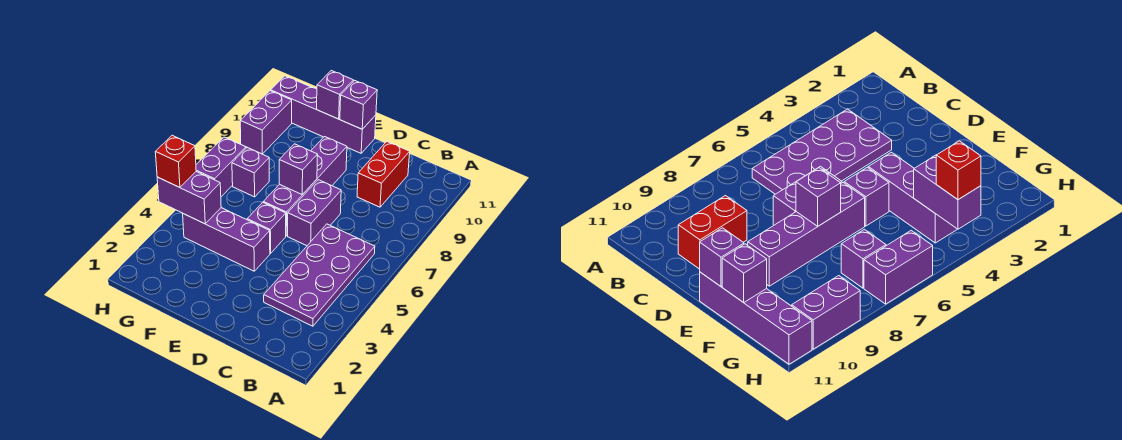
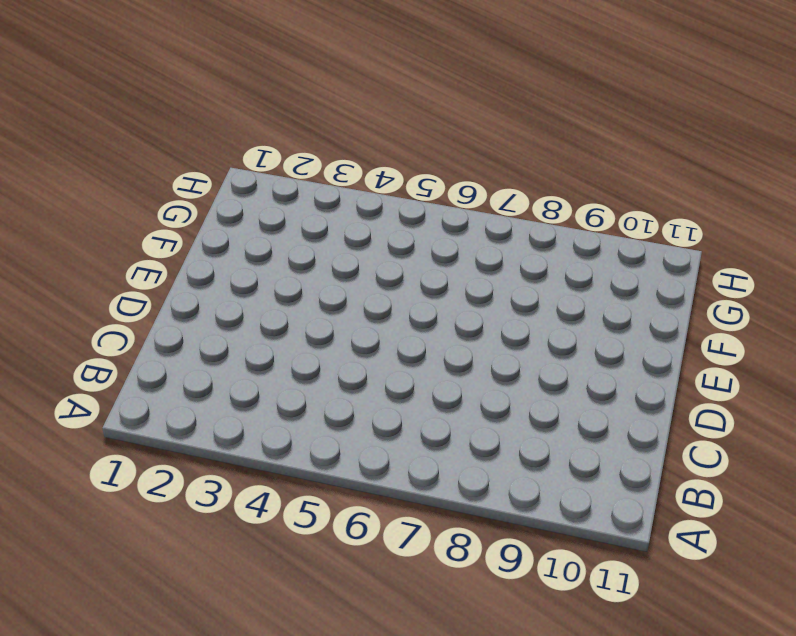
none -> purple plate B3:C6 level 1
none -> red brick C9:C10 level 1
none -> purple brick D6:D7 level 1

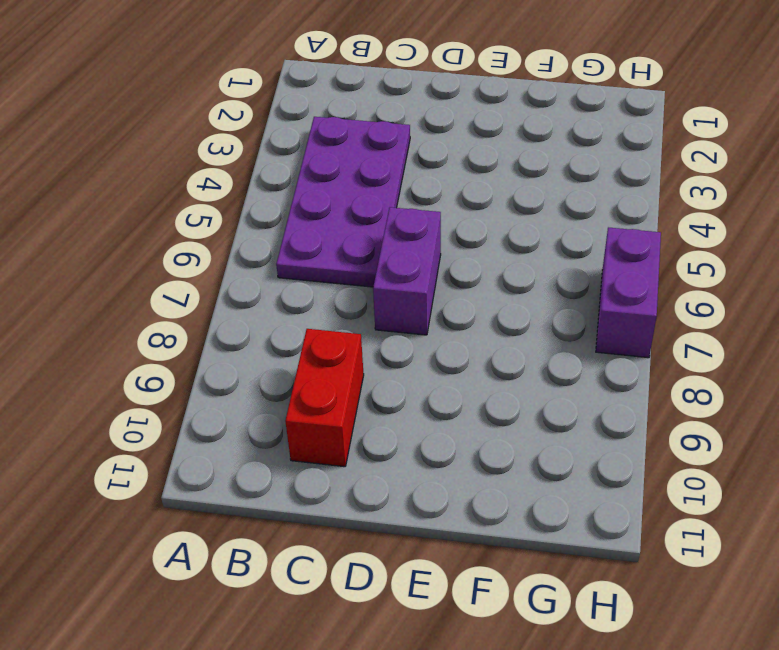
none -> purple brick E4:G4 level 1
none -> purple brick E5 level 1
none -> purple brick E6:E9 level 1

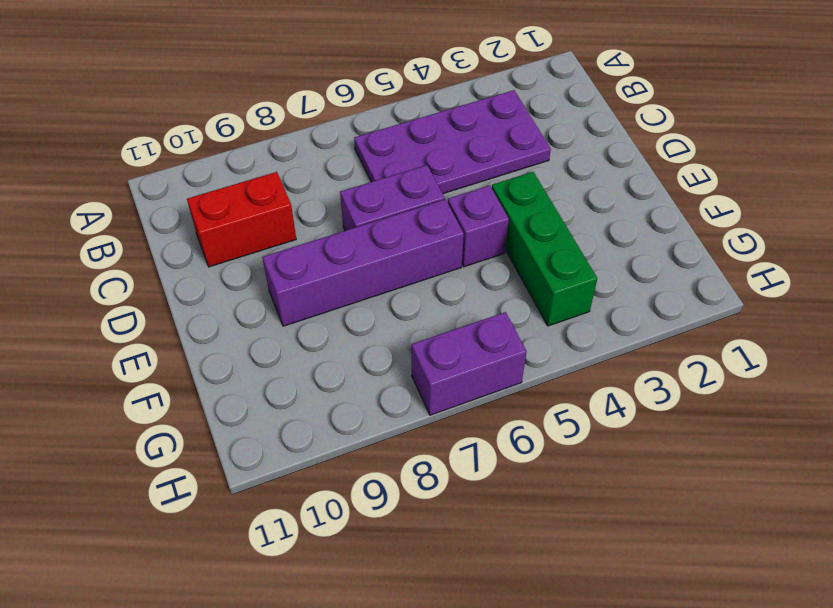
green brick E4:G4 level 1 -> purple brick E4:G4 level 1
none -> purple brick E11:H11 level 1
none -> purple brick G7 level 1
none -> purple brick H9:H10 level 1

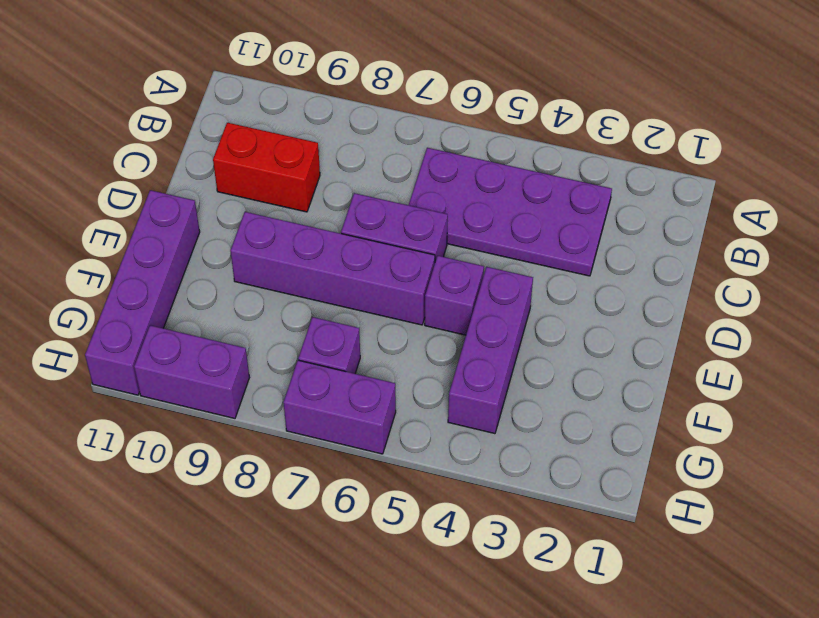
none -> purple brick E7 level 2
none -> purple brick E11 level 2
none -> purple brick F11 level 2

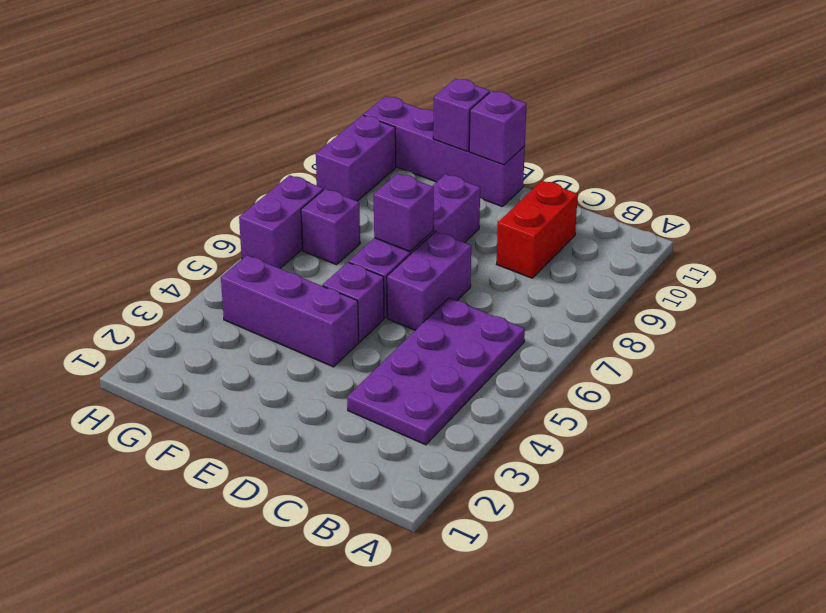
none -> purple brick G4:H4 level 2
none -> red brick H4 level 3

